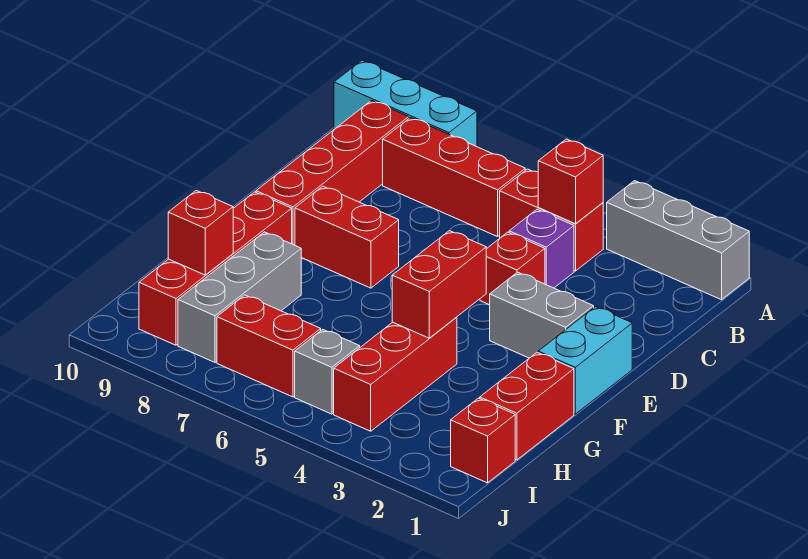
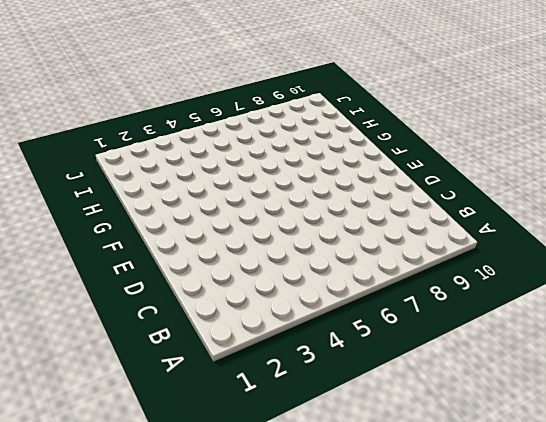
none -> grey brick A1:A3 level 1
none -> cyan brick A8:A10 level 1
none -> red brick B4:B5 level 1

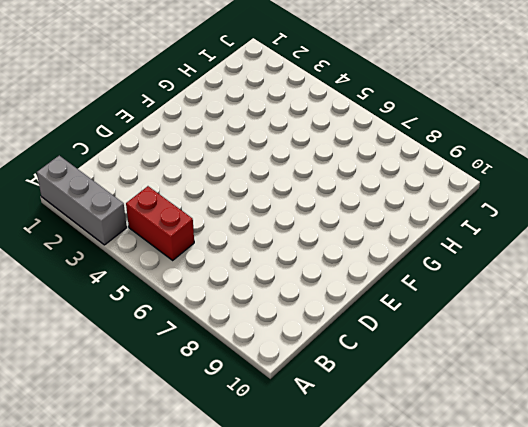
none -> cyan brick A8:A10 level 1
none -> red brick B6:B8 level 1
none -> red brick B9:E9 level 1

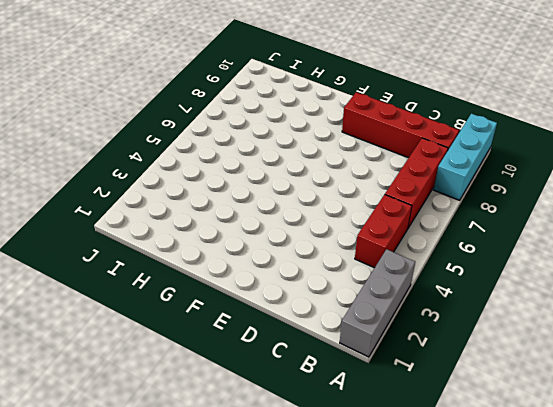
none -> purple brick C4 level 1
none -> red brick D4 level 1
none -> cyan brick E1:F1 level 1

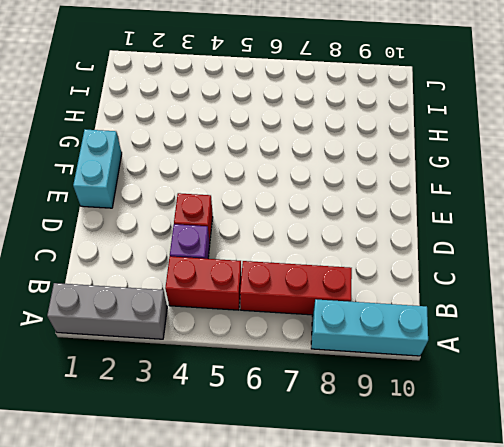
none -> red brick B9:E9 level 1
none -> grey brick E2:E3 level 1
none -> red brick E7:E8 level 1

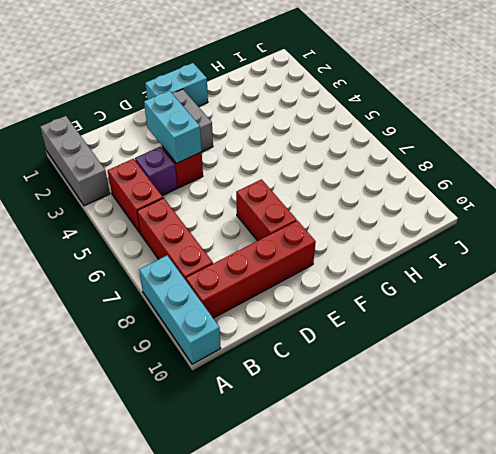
cyan brick D3:D4 level 2 -> none
none -> red brick F9:I9 level 1
none -> red brick G1:H1 level 1
none -> red brick G4:I4 level 1

